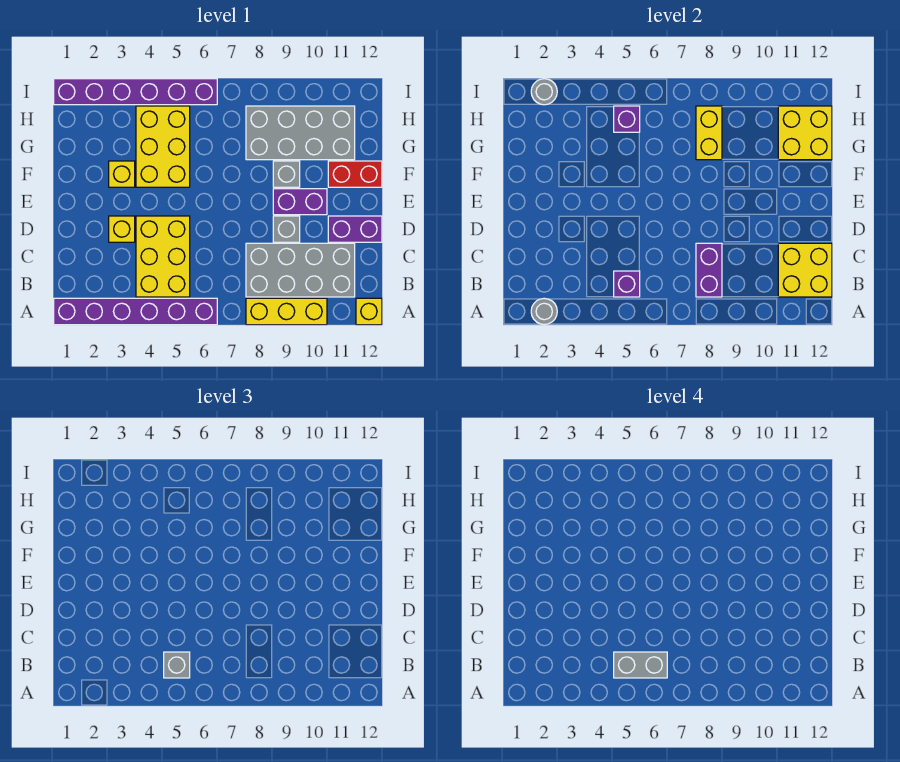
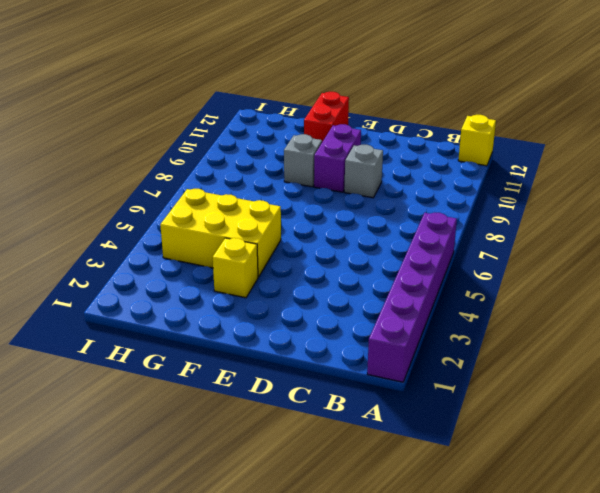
none -> yellow brick A8:A10 level 1
none -> yellow brick B4:D5 level 1
none -> grey brick B8:C11 level 1

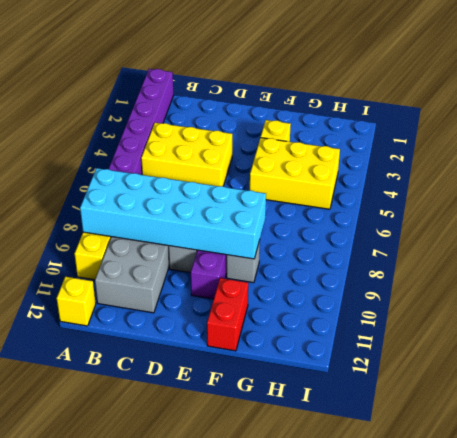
cyan brick A8:F9 level 2 -> purple brick B8:C8 level 2
none -> yellow brick D3 level 1
none -> purple brick D11:D12 level 1
none -> grey brick G8:H11 level 1

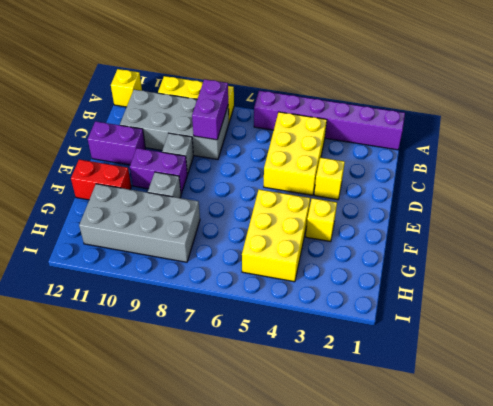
none -> purple brick I1:I6 level 1
none -> grey round brick A2 level 2
none -> purple brick B5 level 2

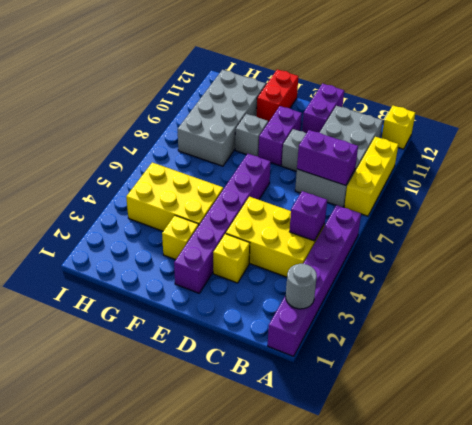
purple brick E2:E7 level 1 -> purple brick I1:I6 level 1
none -> yellow brick B11:C12 level 2
none -> yellow brick G8:H8 level 2
none -> yellow brick G11:H12 level 2

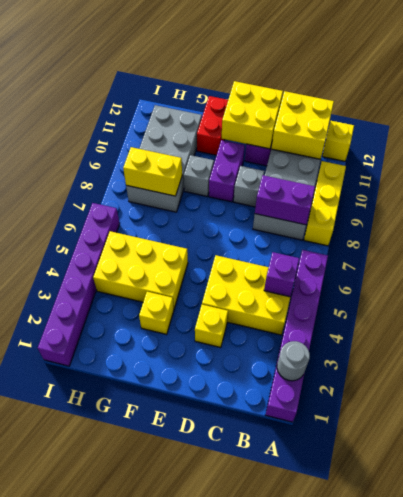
yellow brick D11:E12 level 2 -> yellow brick G11:H12 level 2
none -> purple brick H5 level 2
none -> grey round brick I2 level 2
none -> grey brick B5 level 3

